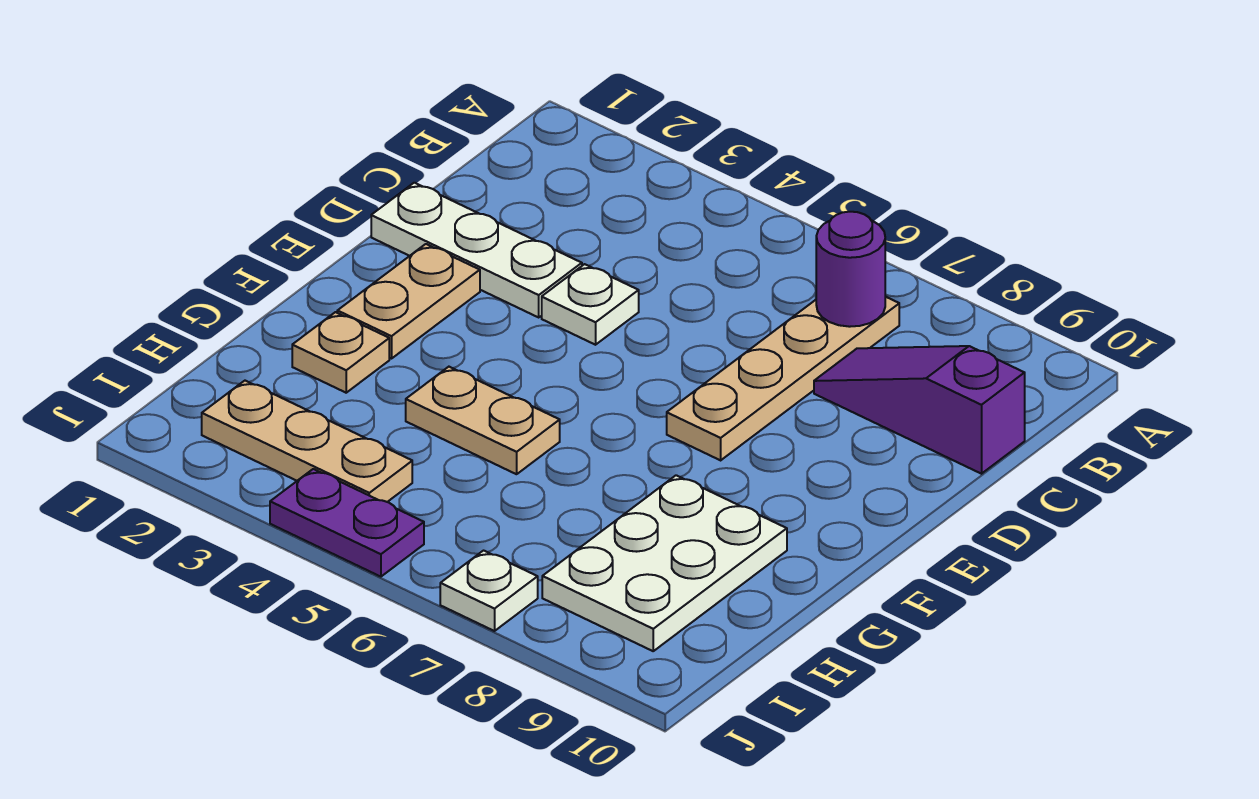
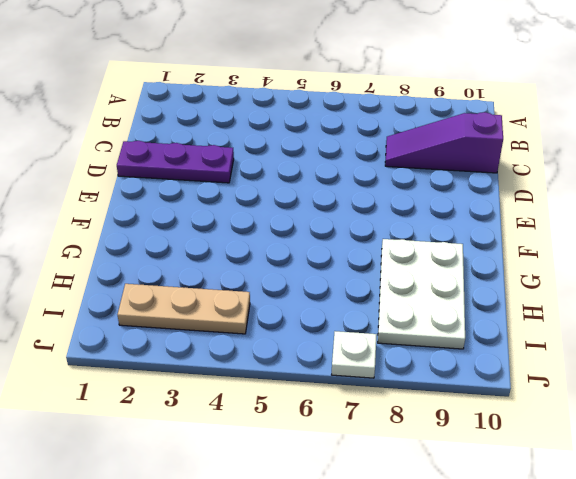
purple plate D1:D3 level 1 -> white plate D1:D3 level 1
none -> tan plate B7:E7 level 1
none -> white plate D4 level 1
none -> tan plate E2:F2 level 1

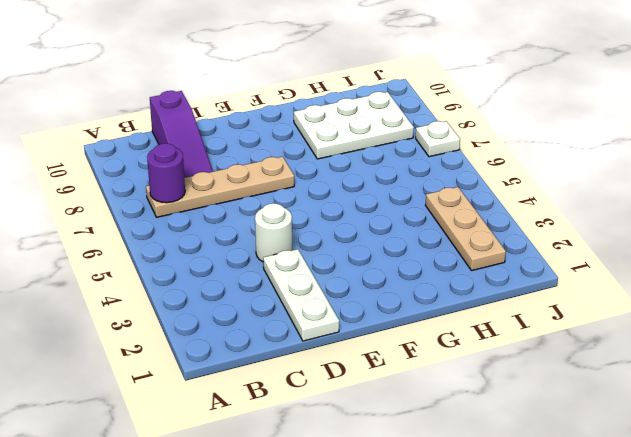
white round brick D4 level 1 -> white plate D4 level 1
none -> tan plate E2:F2 level 1
none -> tan plate G2 level 1
none -> tan plate G4:G5 level 1

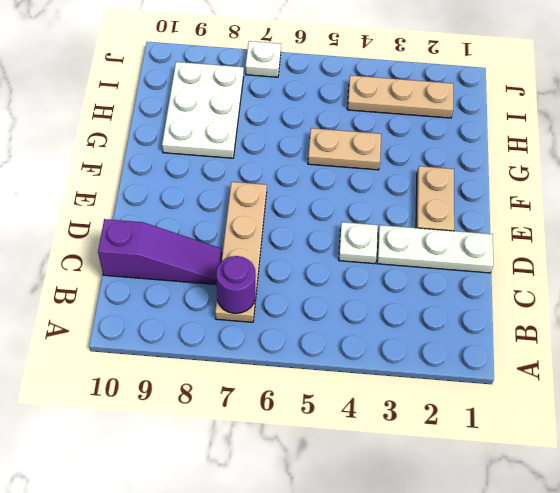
none -> tan plate G2 level 1
none -> purple plate J4:J5 level 1

